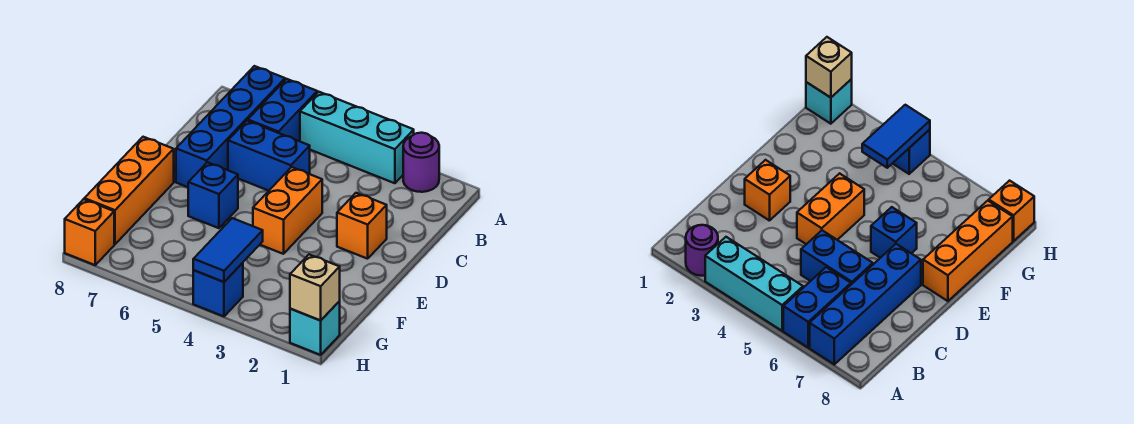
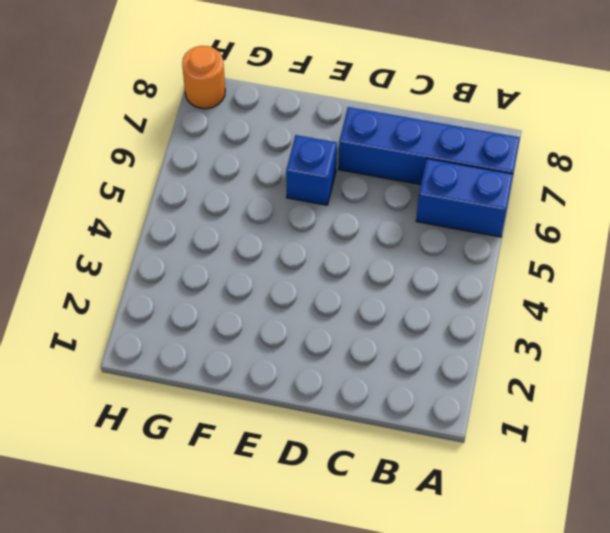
orange round brick H8 level 1 -> orange brick H8 level 1
none -> purple round brick A2 level 1
none -> cyan brick A3:A5 level 1
none -> blue brick C5:C6 level 1

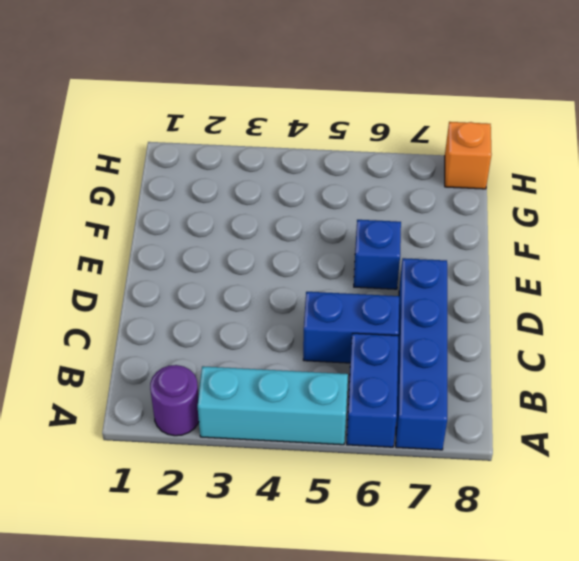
none -> orange brick D2 level 1
none -> orange brick D4:E4 level 1
none -> orange brick E8:G8 level 1

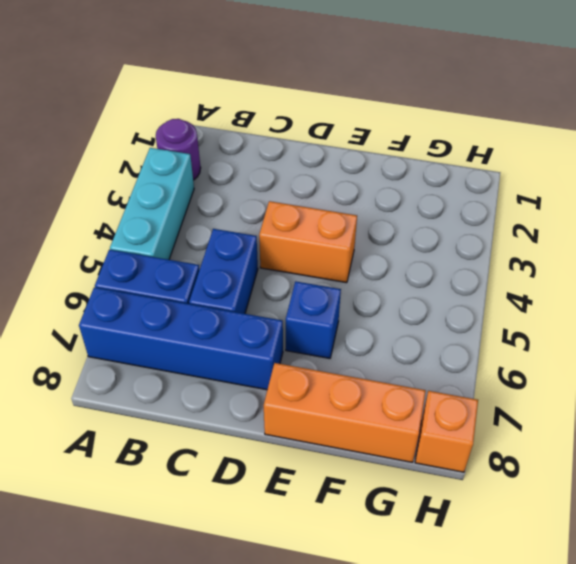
none -> orange brick D2 level 1
none -> cyan brick H1 level 1
none -> blue brick H4 level 1

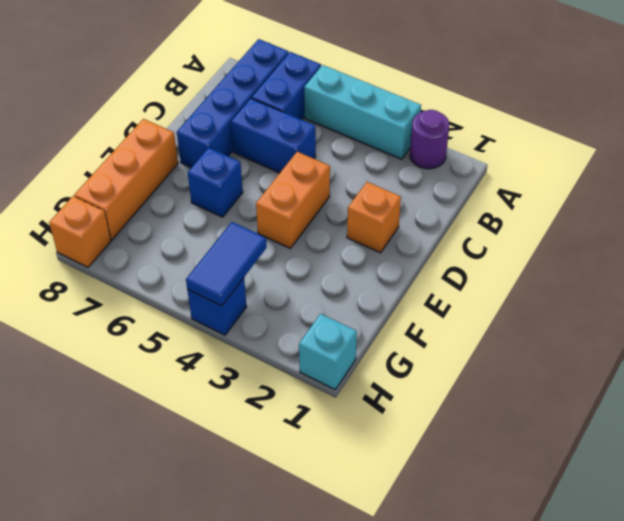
none -> tan brick H1 level 2

